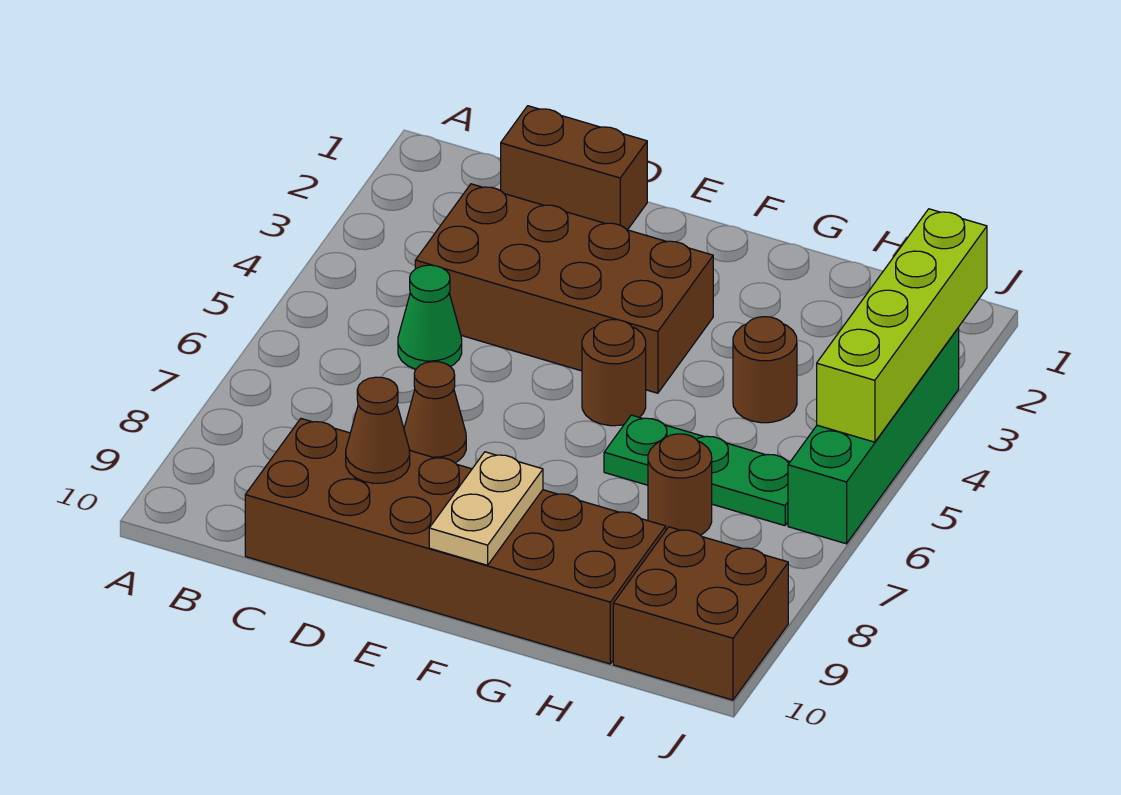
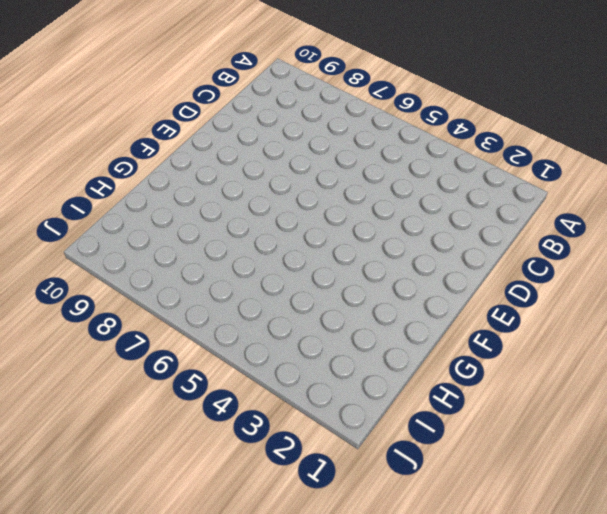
none -> brown brick C1:D1 level 1
none -> brown brick C3:F4 level 1
none -> green cone C5 level 1

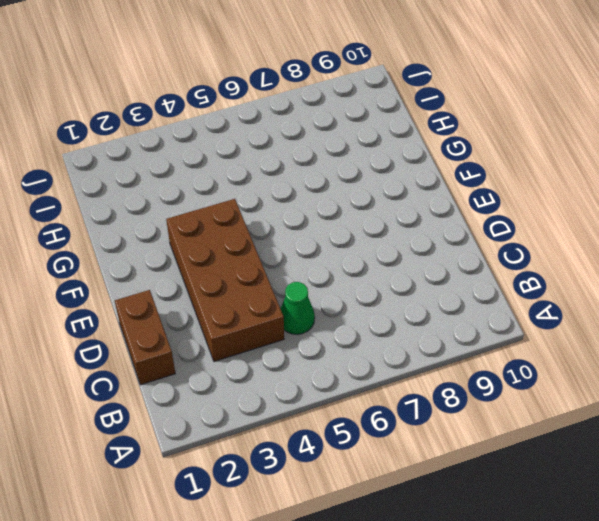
none -> brown brick C9:H10 level 1
none -> brown cone D7 level 1
none -> brown round brick F5 level 1

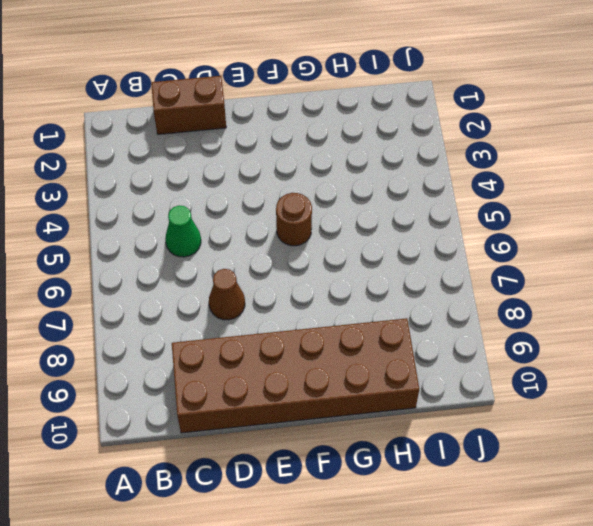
none -> brown brick C3:F4 level 1
none -> green plate G6:I6 level 1
none -> brown round brick H4 level 1

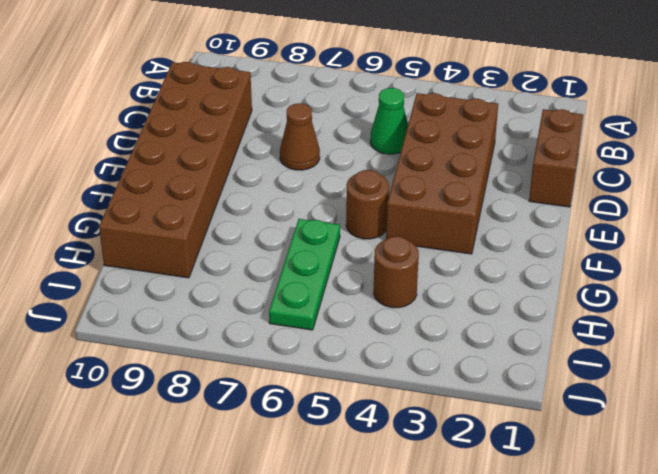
none -> brown round brick H7 level 1
none -> brown brick I9:J10 level 1
none -> green brick J3:J6 level 1

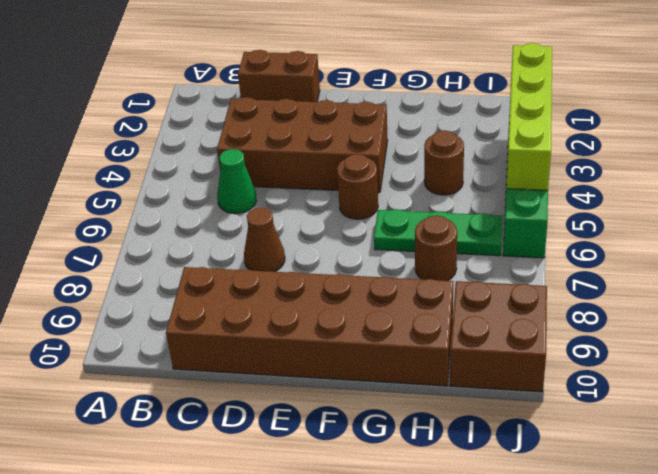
none -> brown cone D9 level 2
none -> tan plate F9:F10 level 2

